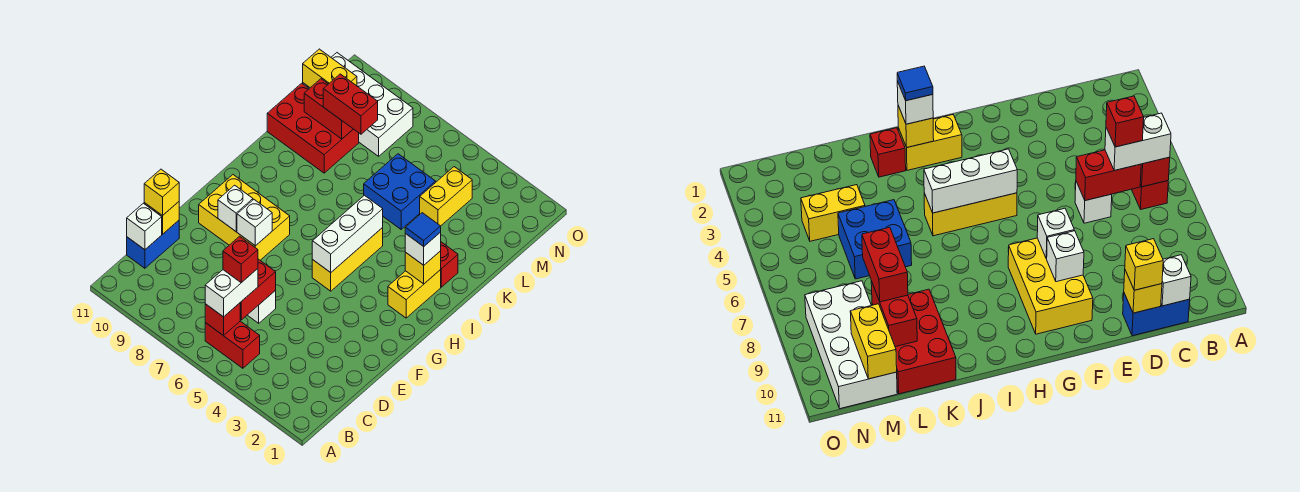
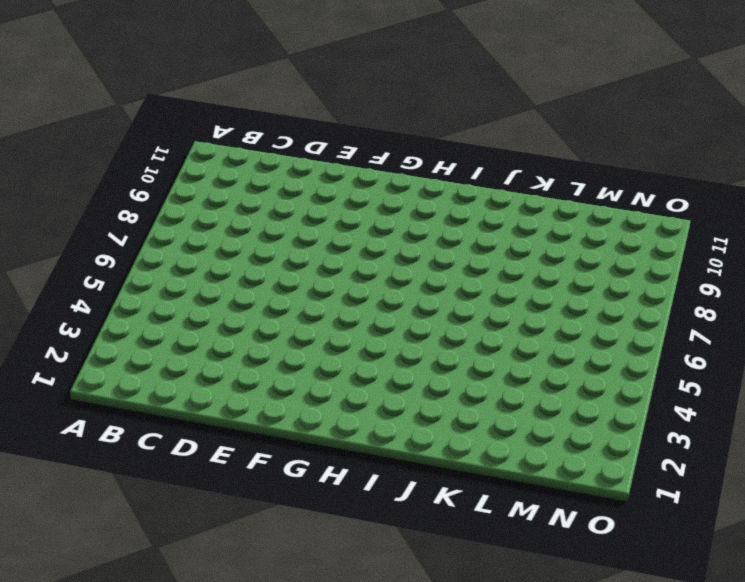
none -> red brick B5:B6 level 1
none -> blue brick C11:D11 level 1
none -> white brick D6 level 1

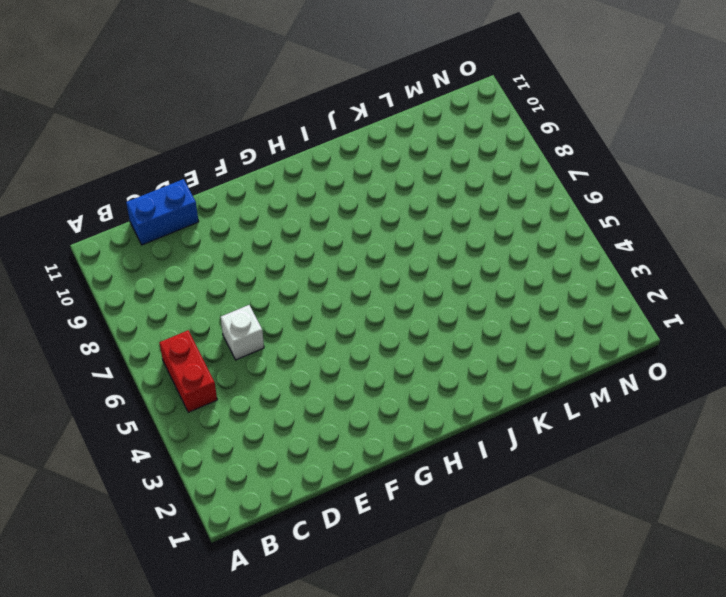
none -> yellow brick F8:G10 level 1
none -> yellow brick G5:I5 level 1
none -> yellow brick H2:I2 level 1

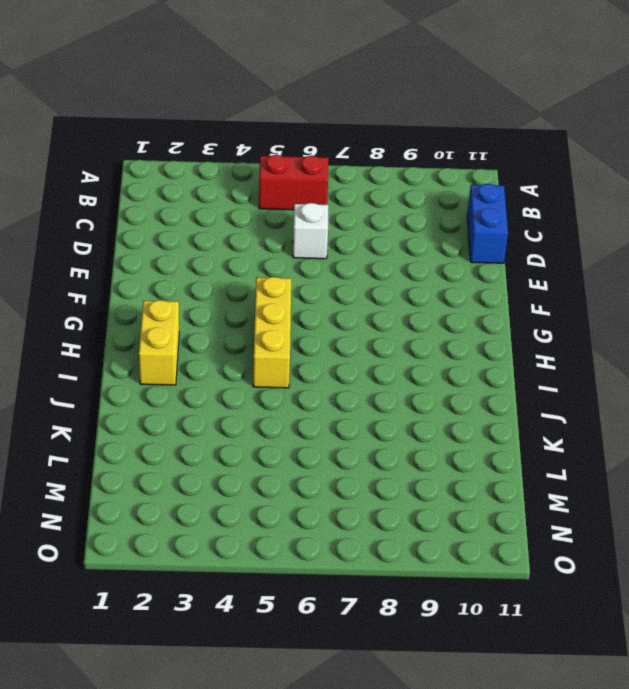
none -> yellow brick F8:G10 level 1
none -> red brick J2 level 1
none -> blue brick K5:L6 level 1

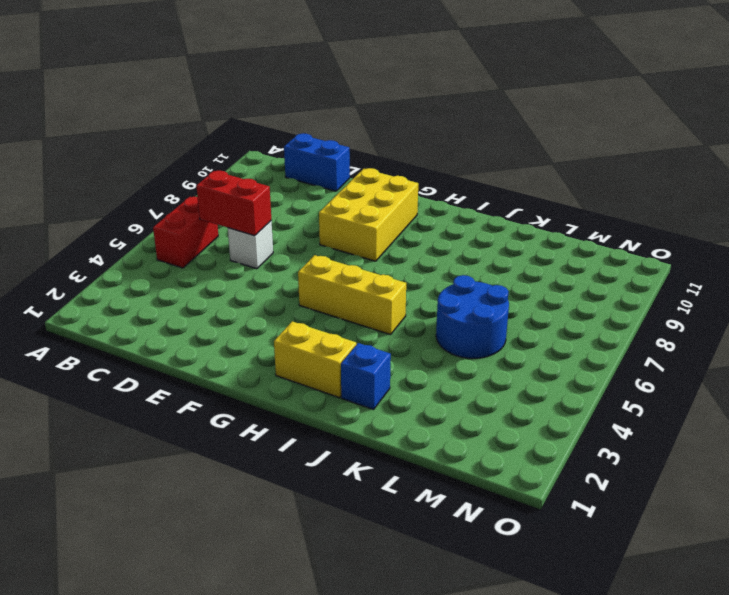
blue brick J2 level 1 -> red brick J2 level 1
blue round brick K5:L6 level 1 -> blue brick K5:L6 level 1
none -> red brick K9:L11 level 1
none -> yellow brick L4:M4 level 1
none -> white brick M8:N11 level 1

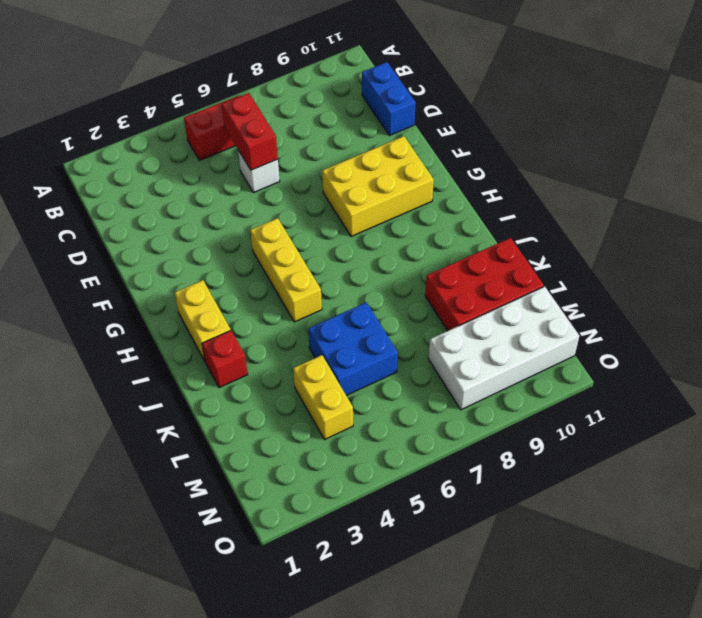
none -> red brick B6 level 2
none -> white brick C11 level 2
none -> yellow brick D11 level 2

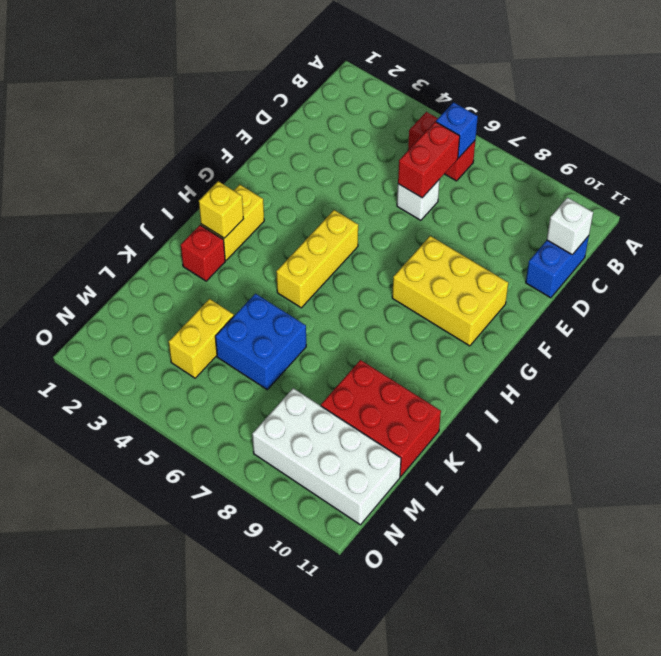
blue brick B6 level 2 -> red brick B6 level 2
none -> yellow brick D11 level 2
none -> white brick F8 level 2
none -> white brick F9 level 2

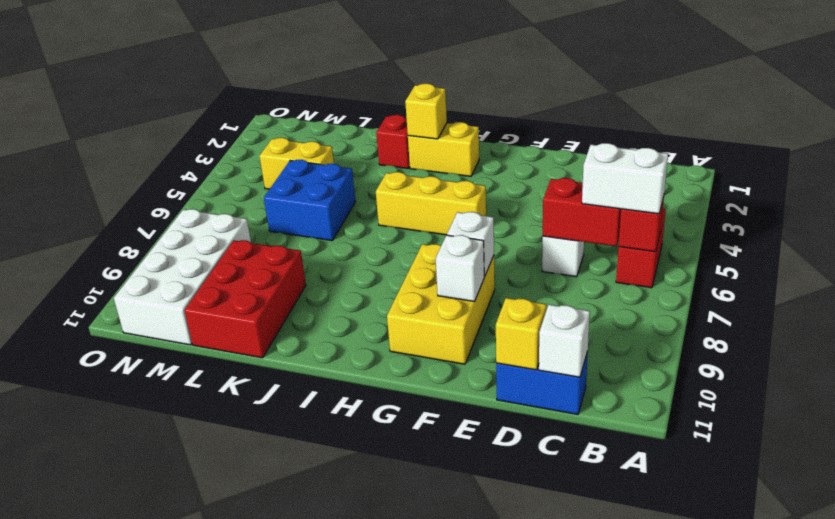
none -> white brick G5:I5 level 2
none -> red brick L9:L10 level 2
none -> yellow brick M10:M11 level 2

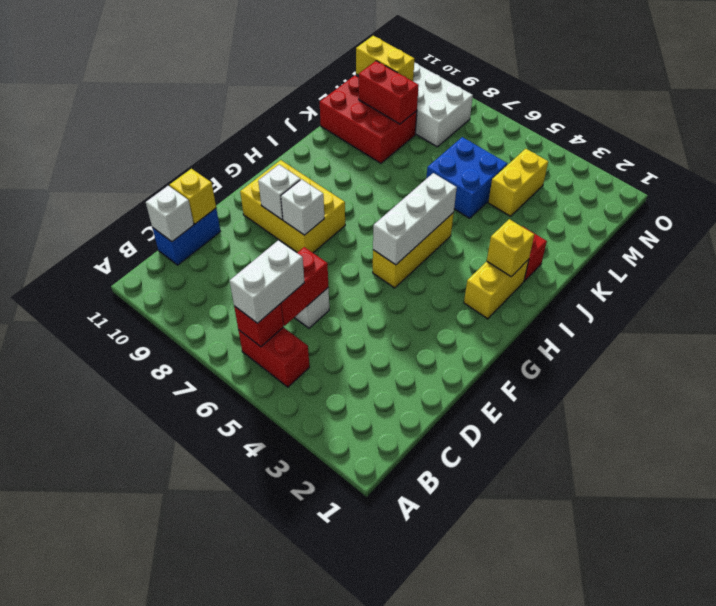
none -> yellow brick D11 level 3
none -> white brick I2 level 3
none -> red brick L8:L9 level 3

